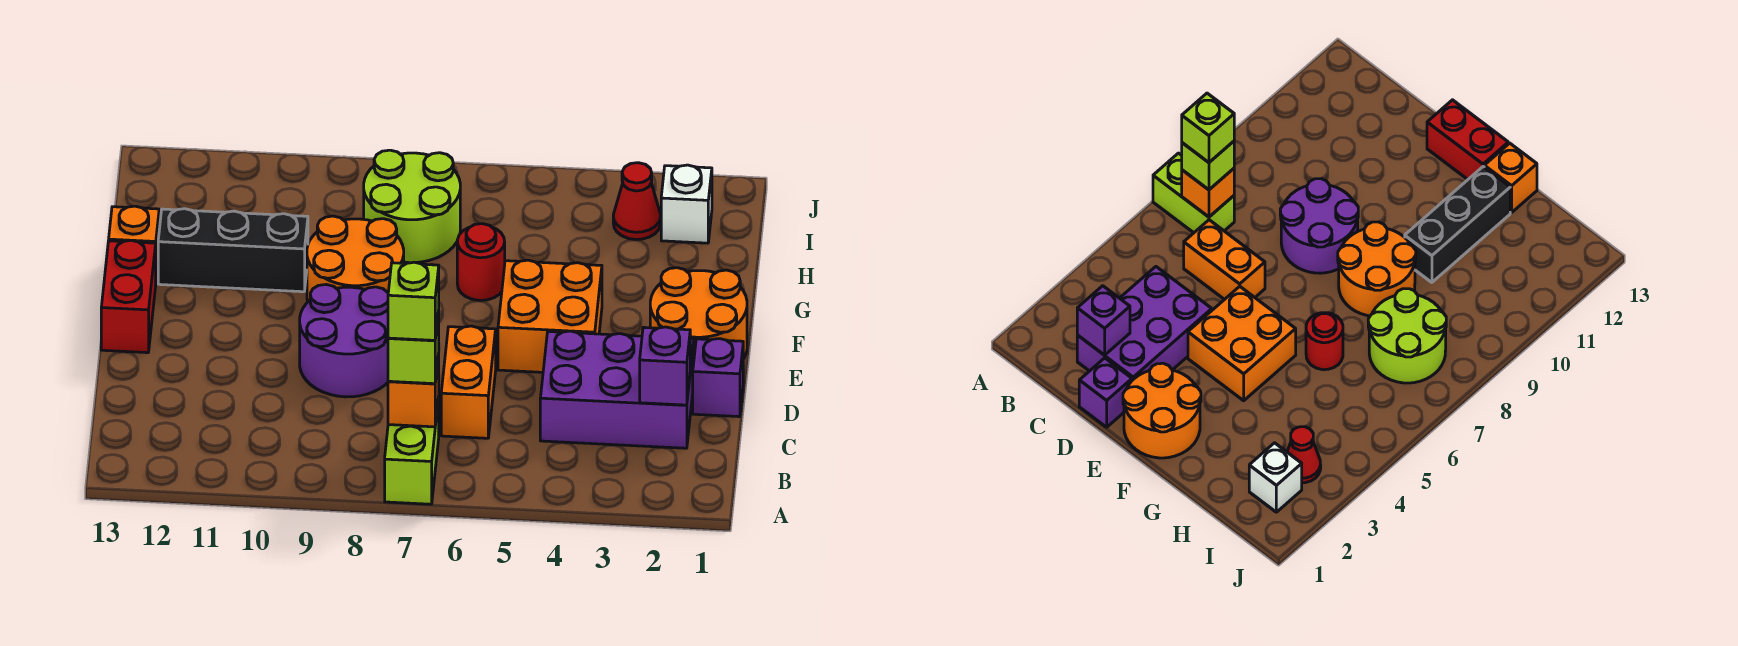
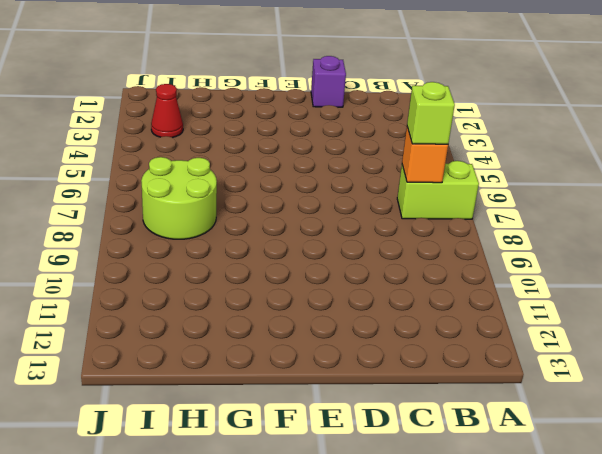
none -> purple brick C2:D4 level 1
none -> orange brick C6:D6 level 1
none -> purple round brick D8:E9 level 1

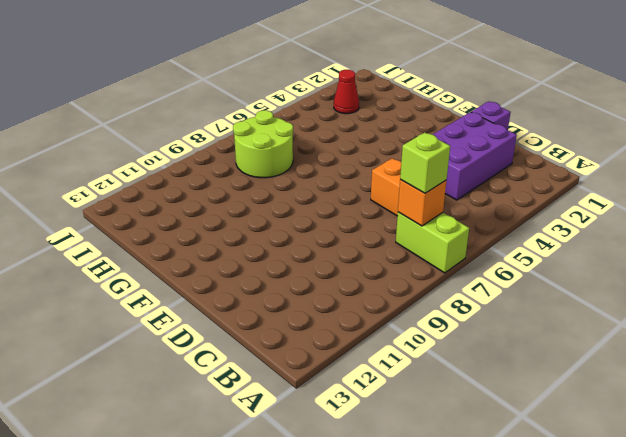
none -> purple round brick D8:E9 level 1
none -> orange round brick E1:F2 level 1
none -> orange brick E4:F5 level 1

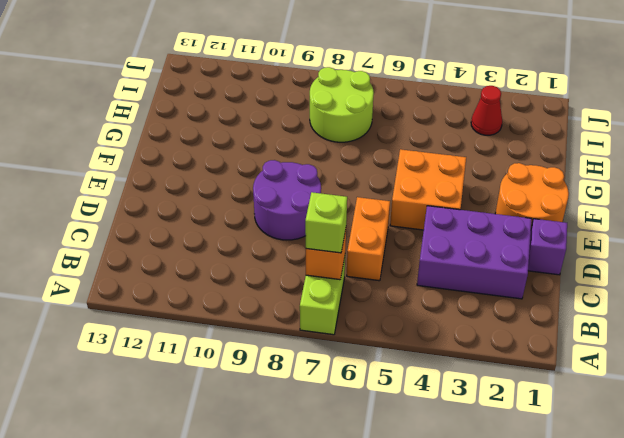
none -> red brick E13:F13 level 1
none -> orange round brick F8:G9 level 1
none -> red round brick G6 level 1

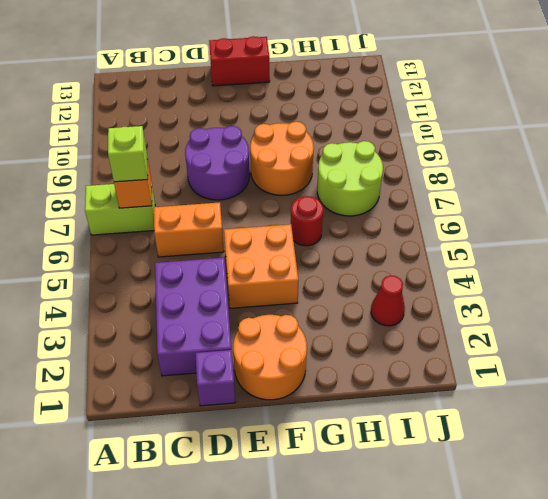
none -> black brick G10:G12 level 1
none -> orange brick G13 level 1
none -> white brick I2 level 1

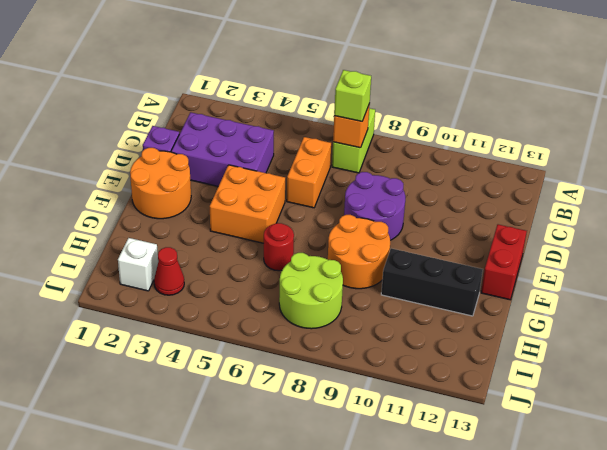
none -> orange brick G13 level 1
none -> purple brick C2 level 2
none -> lime brick B7 level 4

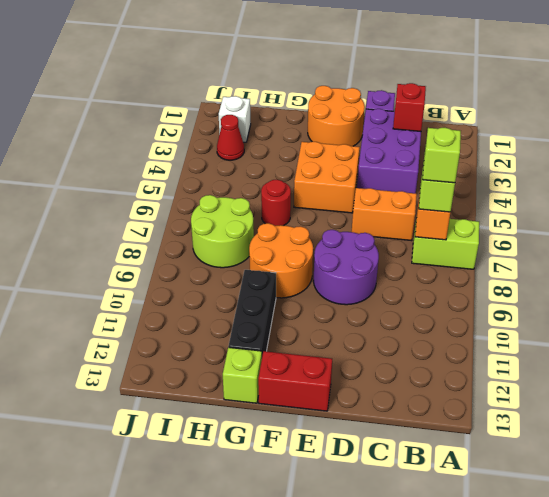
red brick C2 level 2 -> purple brick C2 level 2
lime brick G13 level 1 -> orange brick G13 level 1

